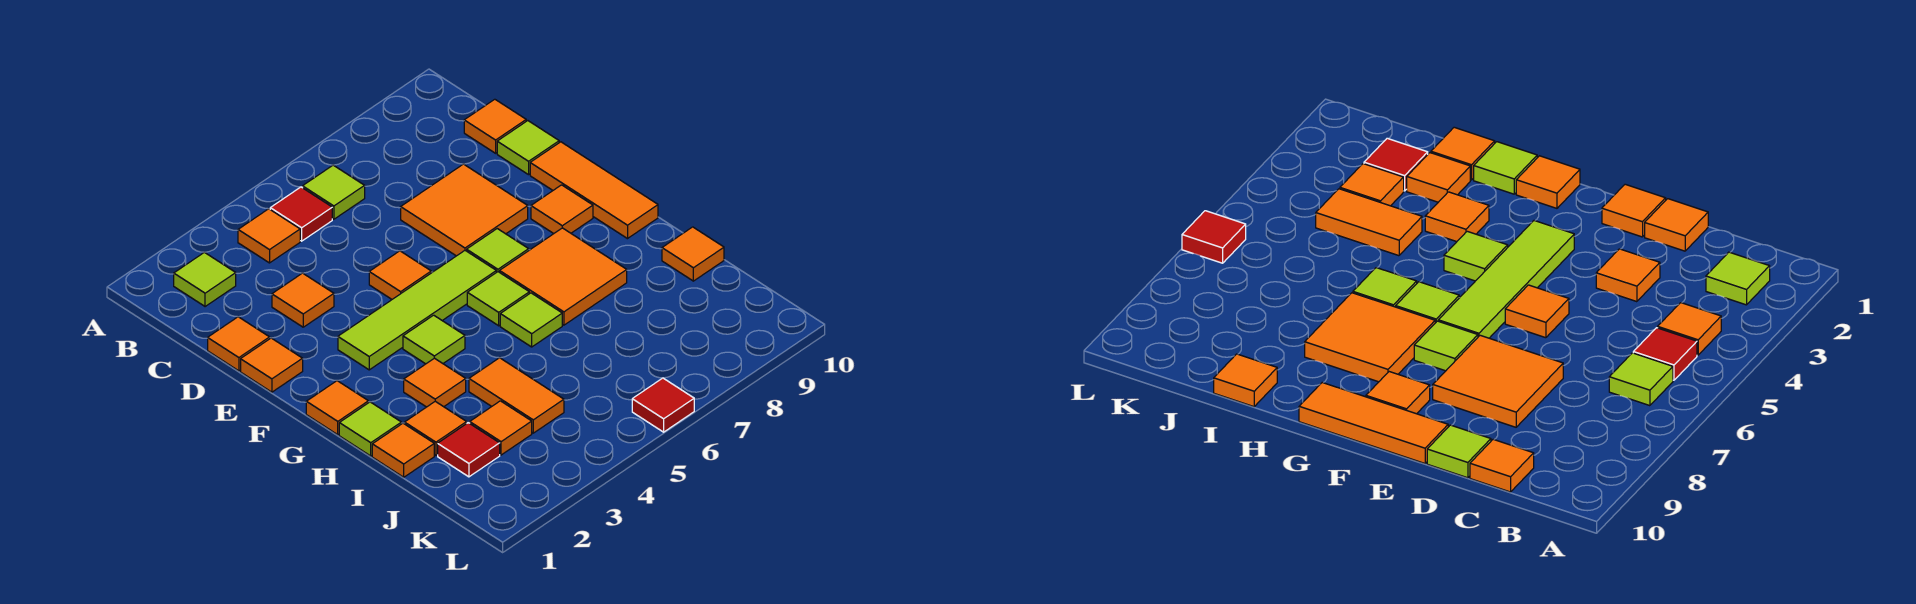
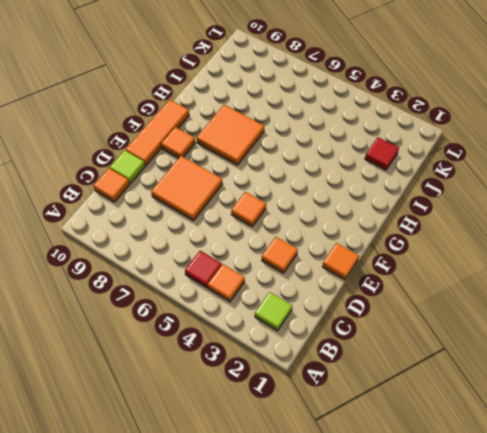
none -> lime tile B6 level 1
none -> orange tile D1 level 1
none -> lime tile F3:F6 level 1

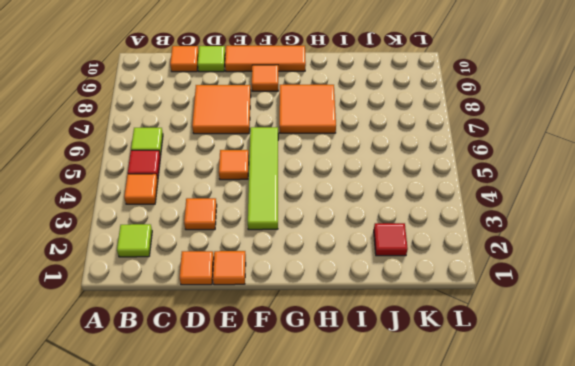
none -> lime tile F7 level 1
none -> orange tile G1 level 1
none -> lime tile G4 level 1

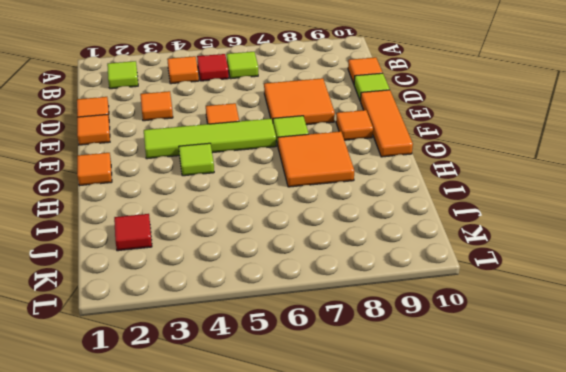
none -> lime tile G6 level 1
none -> lime tile H1 level 1
none -> orange tile H3 level 1

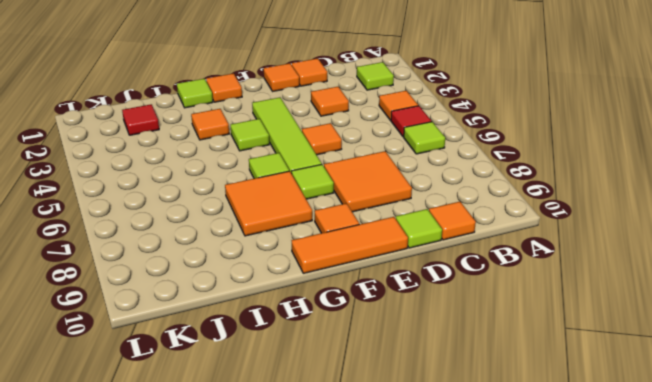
none -> lime tile H6 level 1
none -> orange tile I1 level 1
none -> orange tile I2 level 1

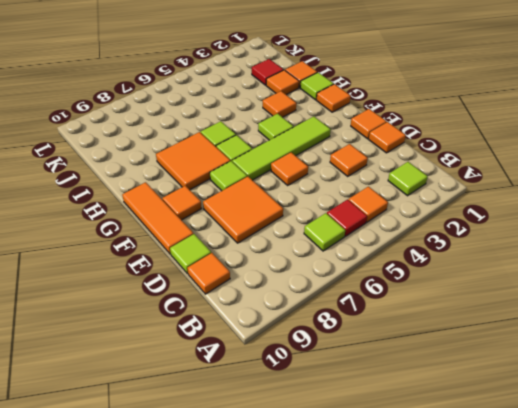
none -> orange tile I4:J4 level 1
none -> orange tile I10 level 1
none -> orange tile J3 level 1

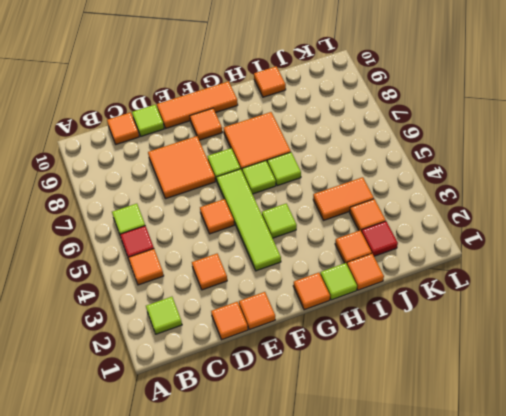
none -> orange tile H3 level 1
none -> red tile L6 level 1

